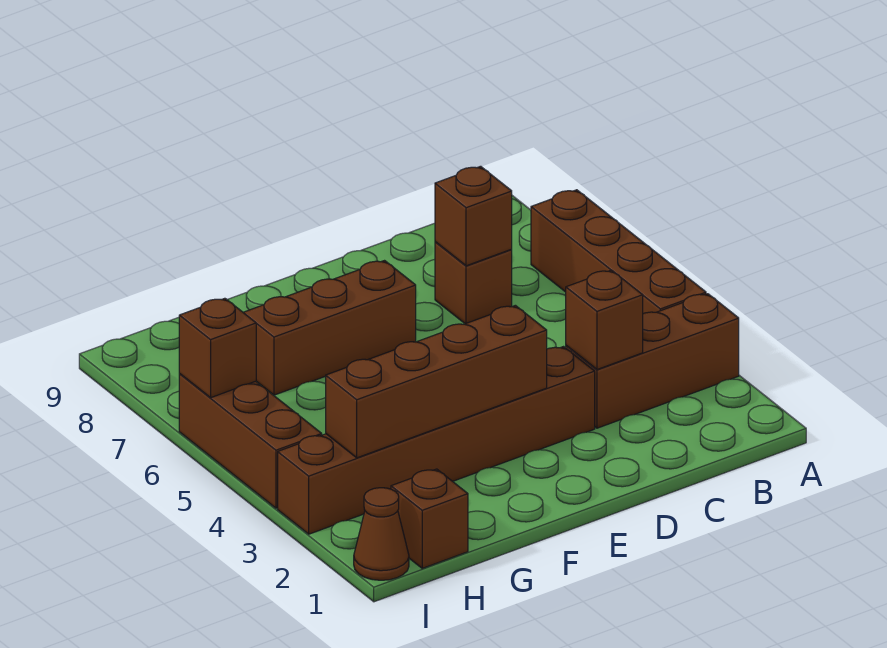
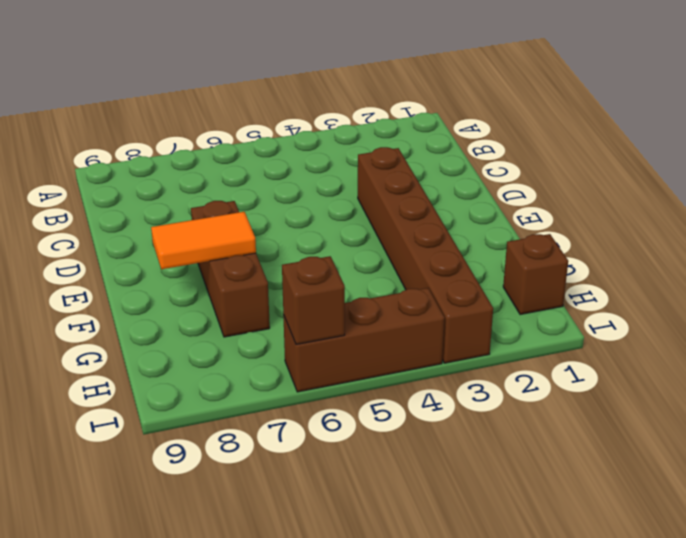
orange tile F7:F8 level 2 -> none
none -> brown brick A3:C3 level 1
none -> brown brick A4:A7 level 1
none -> brown brick C7 level 1

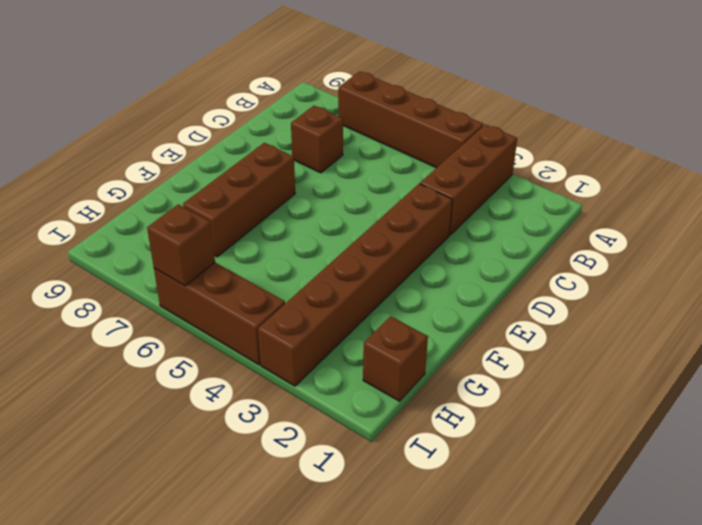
none -> brown cone I1 level 1
none -> brown brick C3 level 2
none -> brown brick C7 level 2

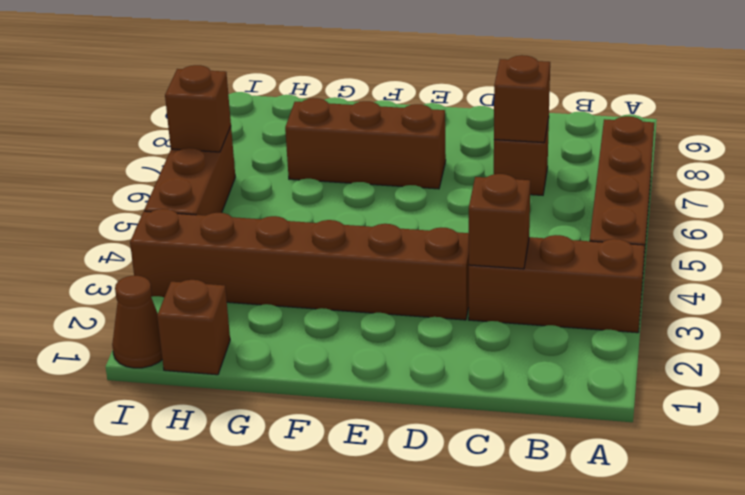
none -> brown brick E3:H3 level 2

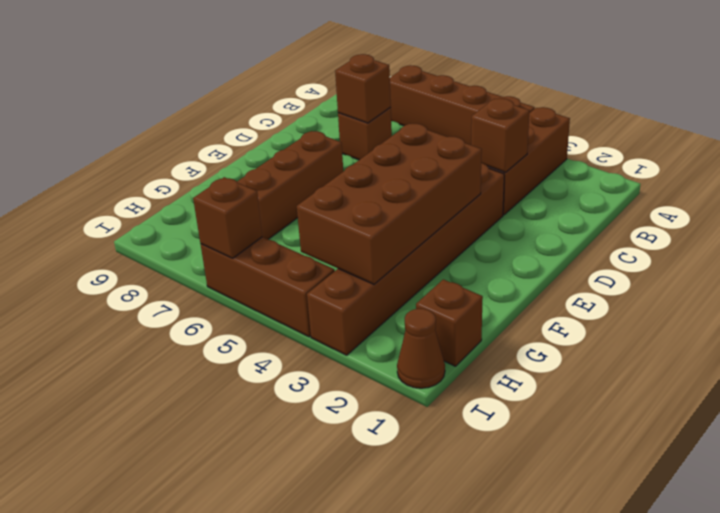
brown brick E3:H4 level 2 -> brown brick E3:H3 level 2

